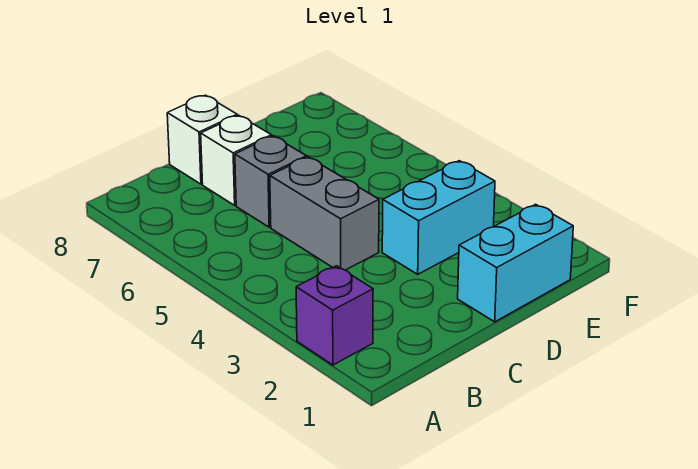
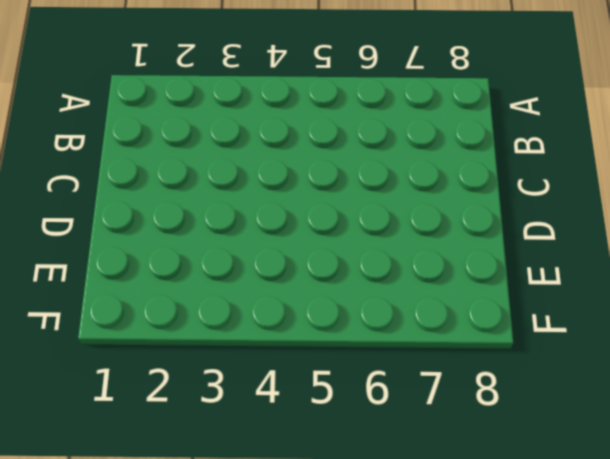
none -> purple brick A2 level 1
none -> grey brick C4:C5 level 1

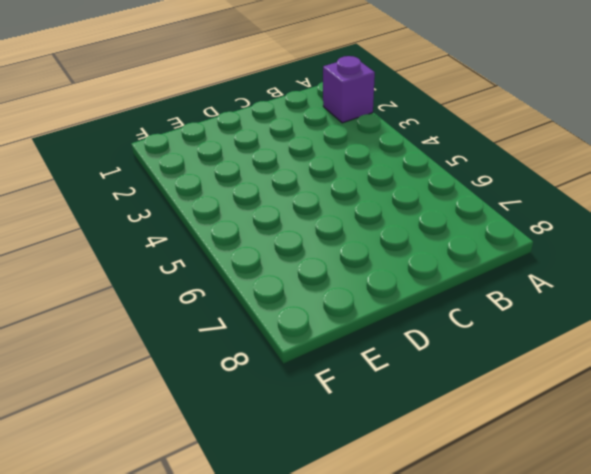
none -> grey brick C4:C5 level 1
none -> grey brick C6 level 1

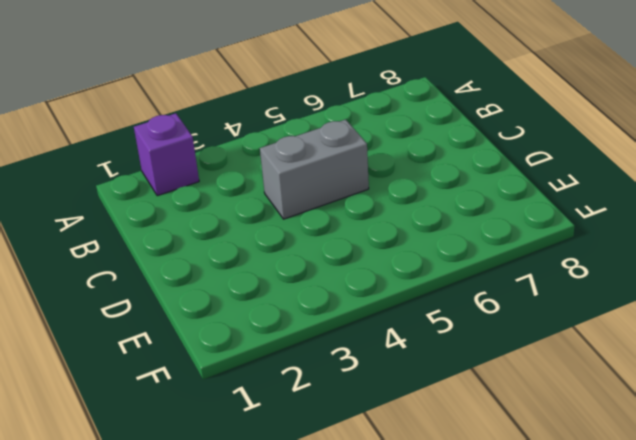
none -> grey brick C6 level 1
none -> white brick C7 level 1

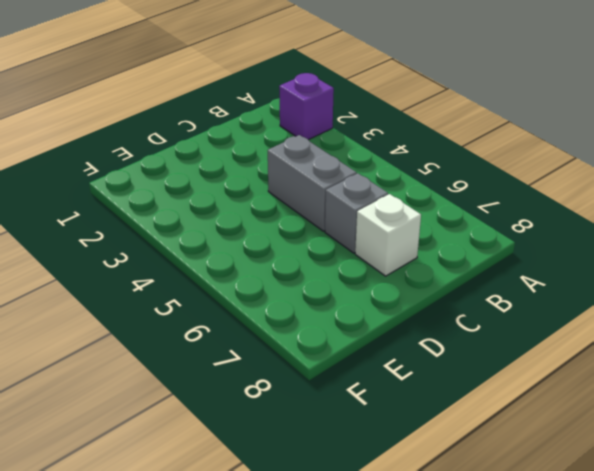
none -> white brick C8 level 1
none -> cyan brick D1:E1 level 1

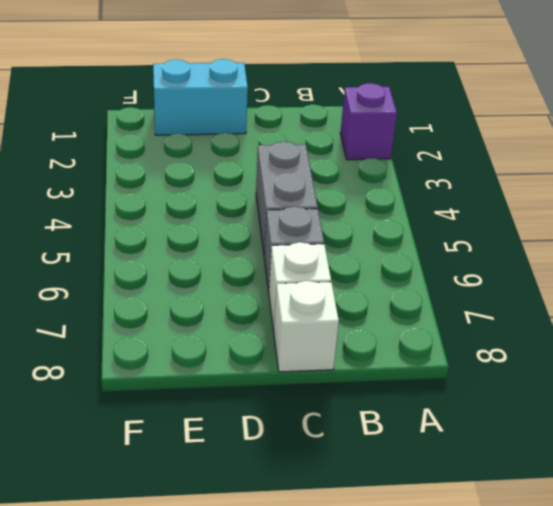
none -> cyan brick D3:E3 level 1

